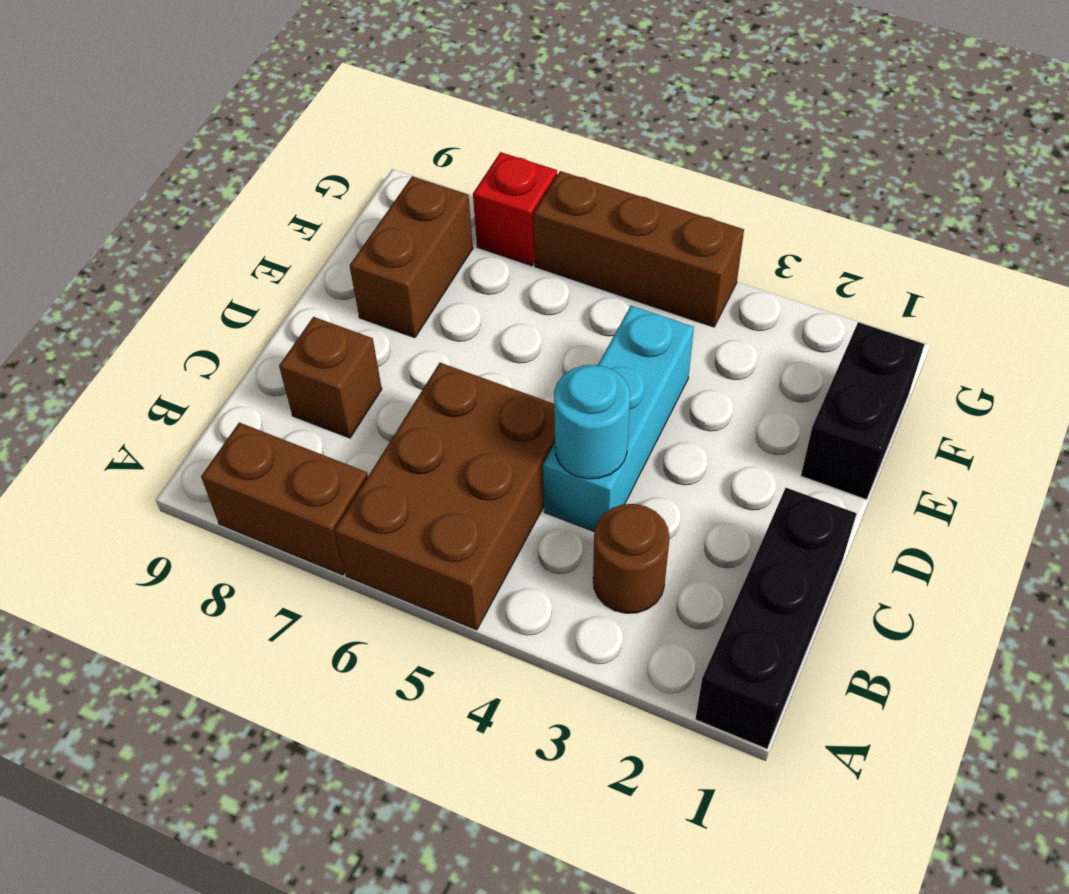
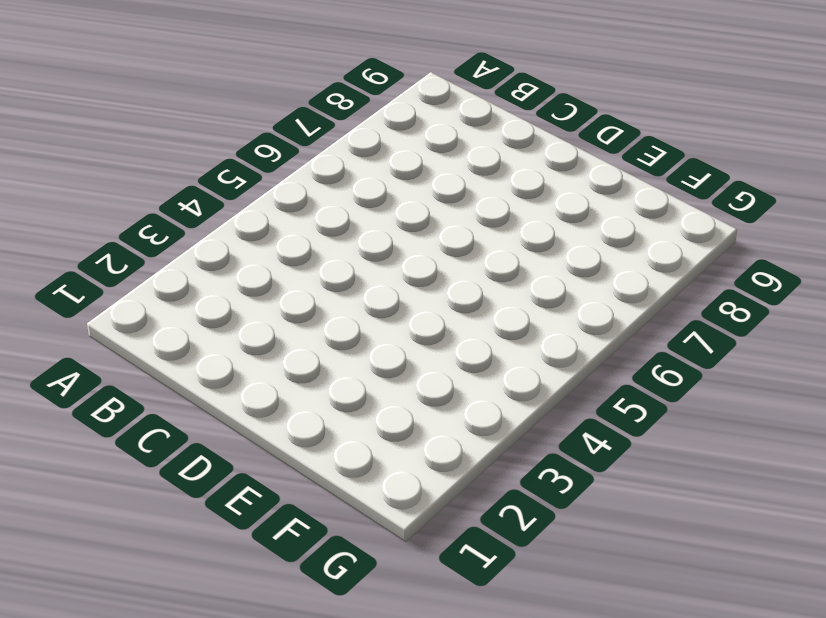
none -> black brick A1:C1 level 1
none -> brown brick A5:C6 level 1

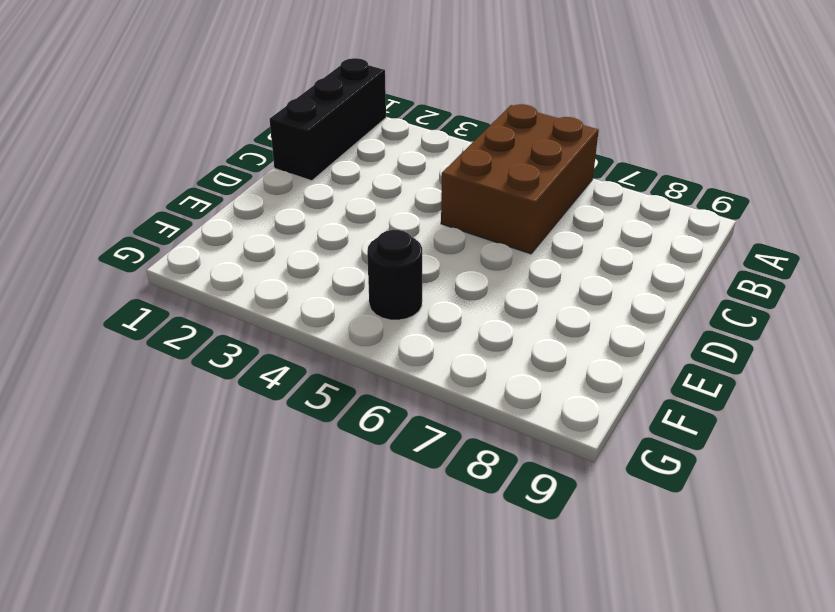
black round brick F5 level 1 -> none
none -> brown brick A7:A8 level 1
none -> brown round brick B3 level 1

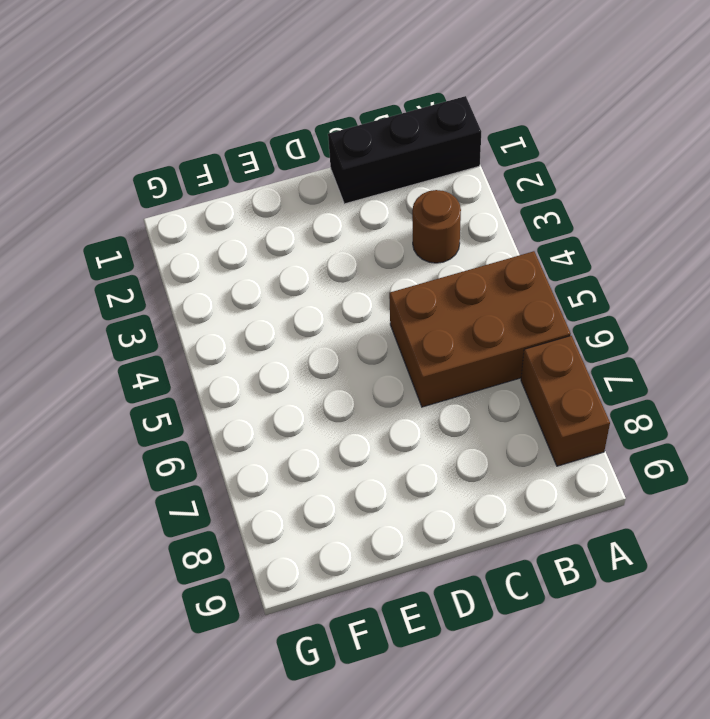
none -> cyan brick C4:E4 level 1
none -> brown brick C8 level 1

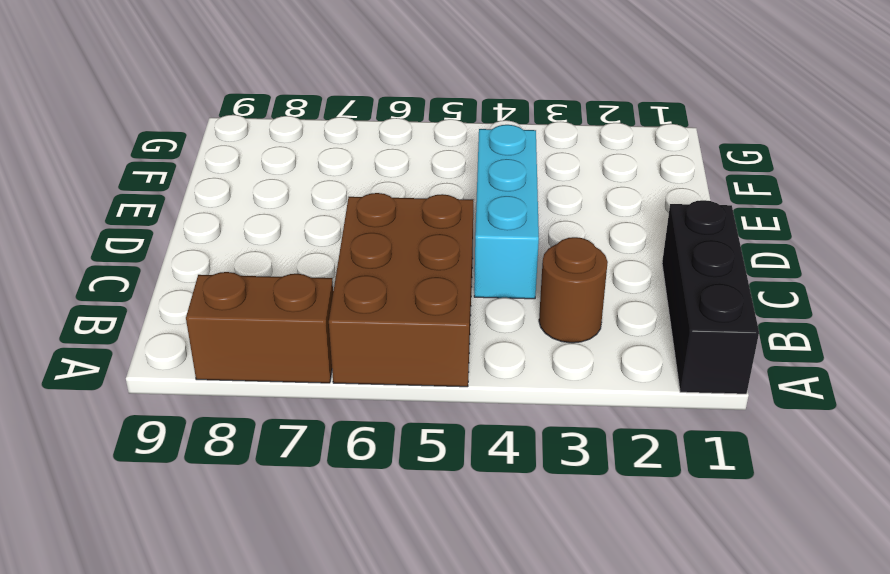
none -> brown brick C8 level 1
none -> black brick E1:F1 level 1

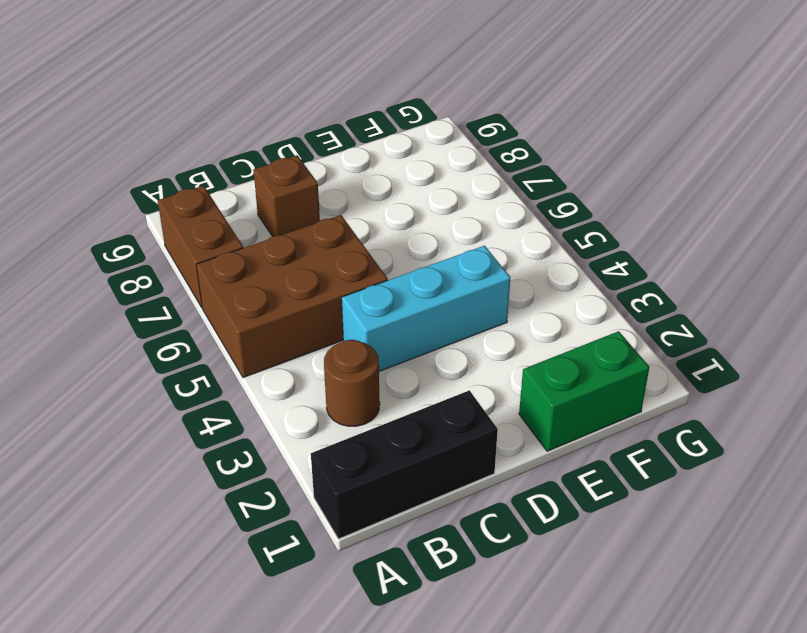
green brick E1:F1 level 1 -> black brick E1:F1 level 1
none -> brown brick E8:F8 level 1
none -> brown brick G4:G6 level 1

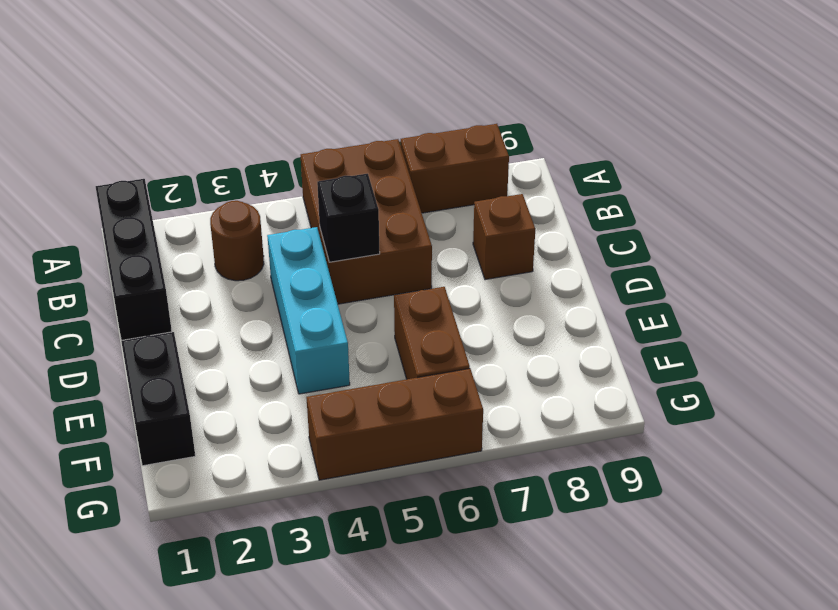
black brick C5 level 2 -> none
brown brick E6:F6 level 1 -> brown brick E8:F8 level 1
none -> red brick G7 level 1
none -> cyan round brick C4 level 2

